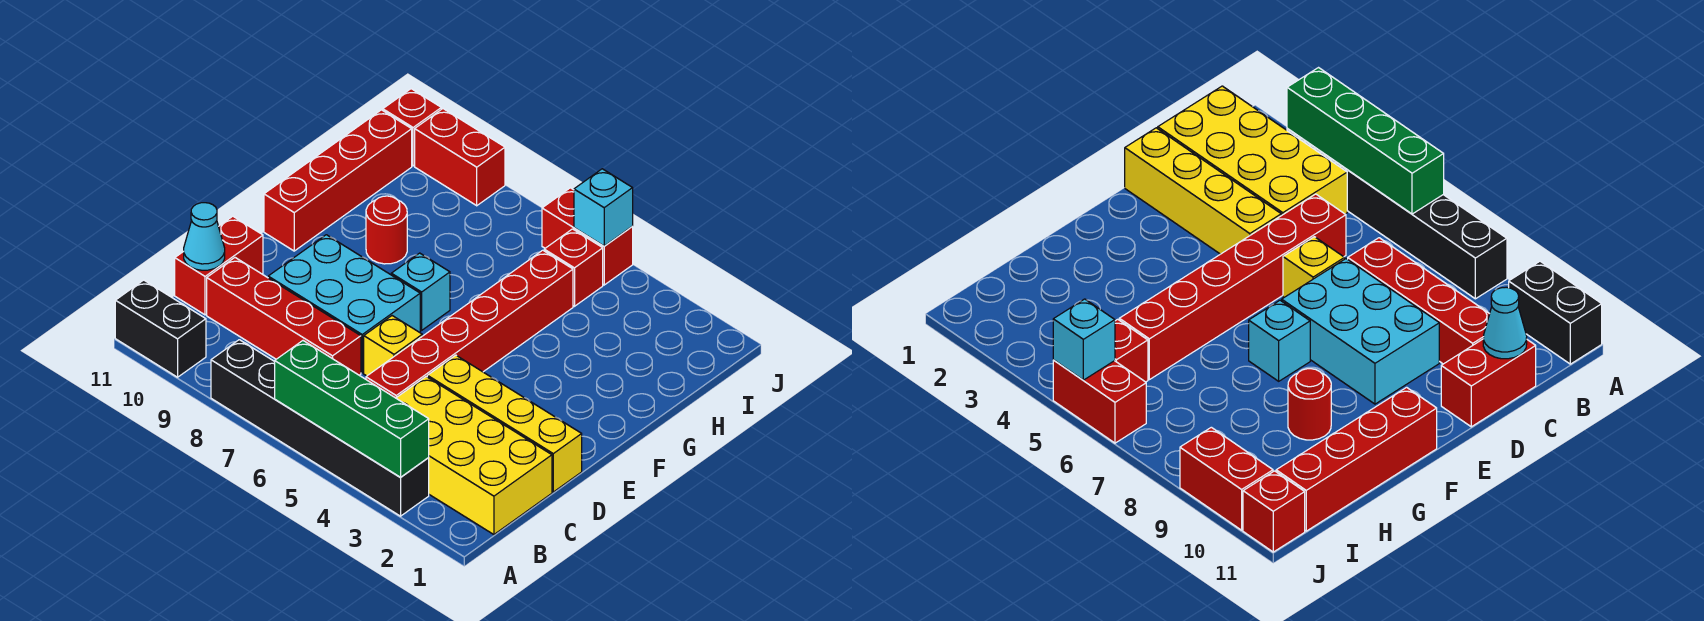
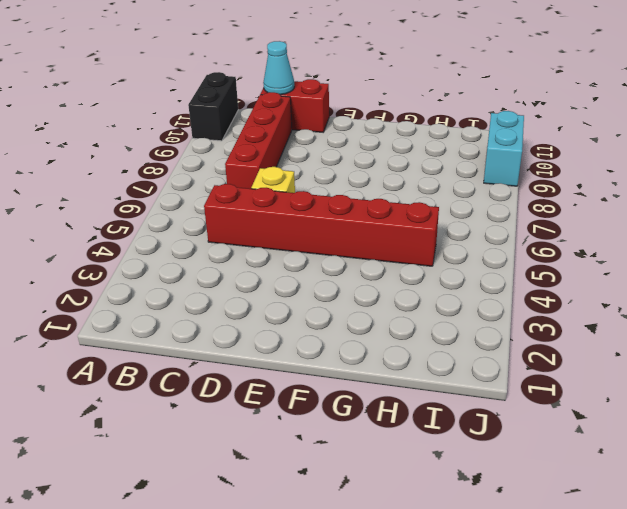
cyan brick J9:J10 level 1 -> red brick J9:J10 level 1
none -> black brick A3:A8 level 1
none -> yellow brick B1:C4 level 1
none -> yellow brick D1:D4 level 1

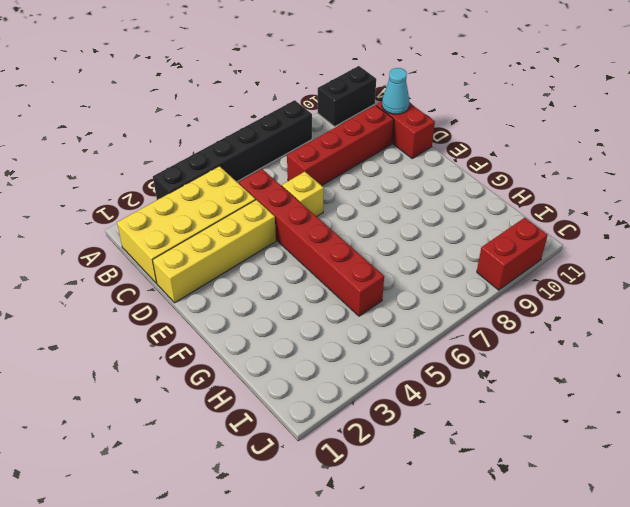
none -> cyan brick D7:E9 level 1
none -> cyan brick F7 level 1
none -> red brick F11:I11 level 1

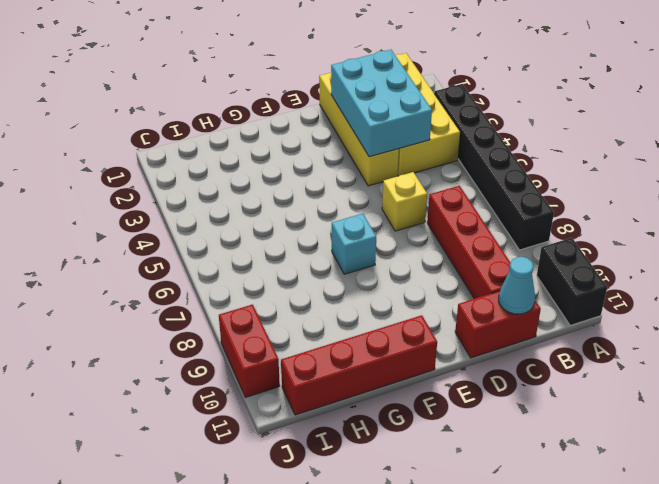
cyan brick C2:D4 level 2 -> cyan brick D7:E9 level 1
none -> red brick C5:H5 level 1
none -> red round brick G9 level 1
none -> red brick I5 level 1

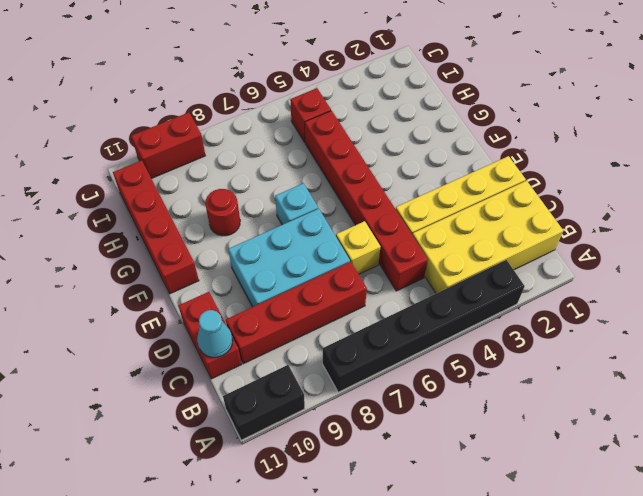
none -> red brick J5:J6 level 1
none -> red brick J11 level 1
none -> green brick A3:A6 level 2

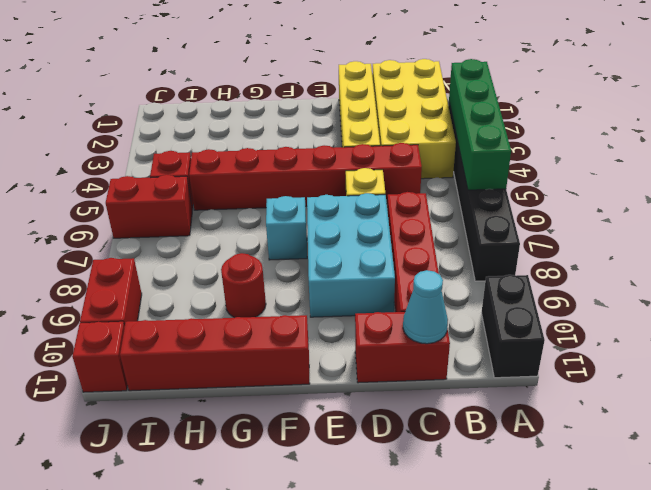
red brick I6:J6 level 1 -> red brick J5:J6 level 1
none -> cyan brick J5 level 2

